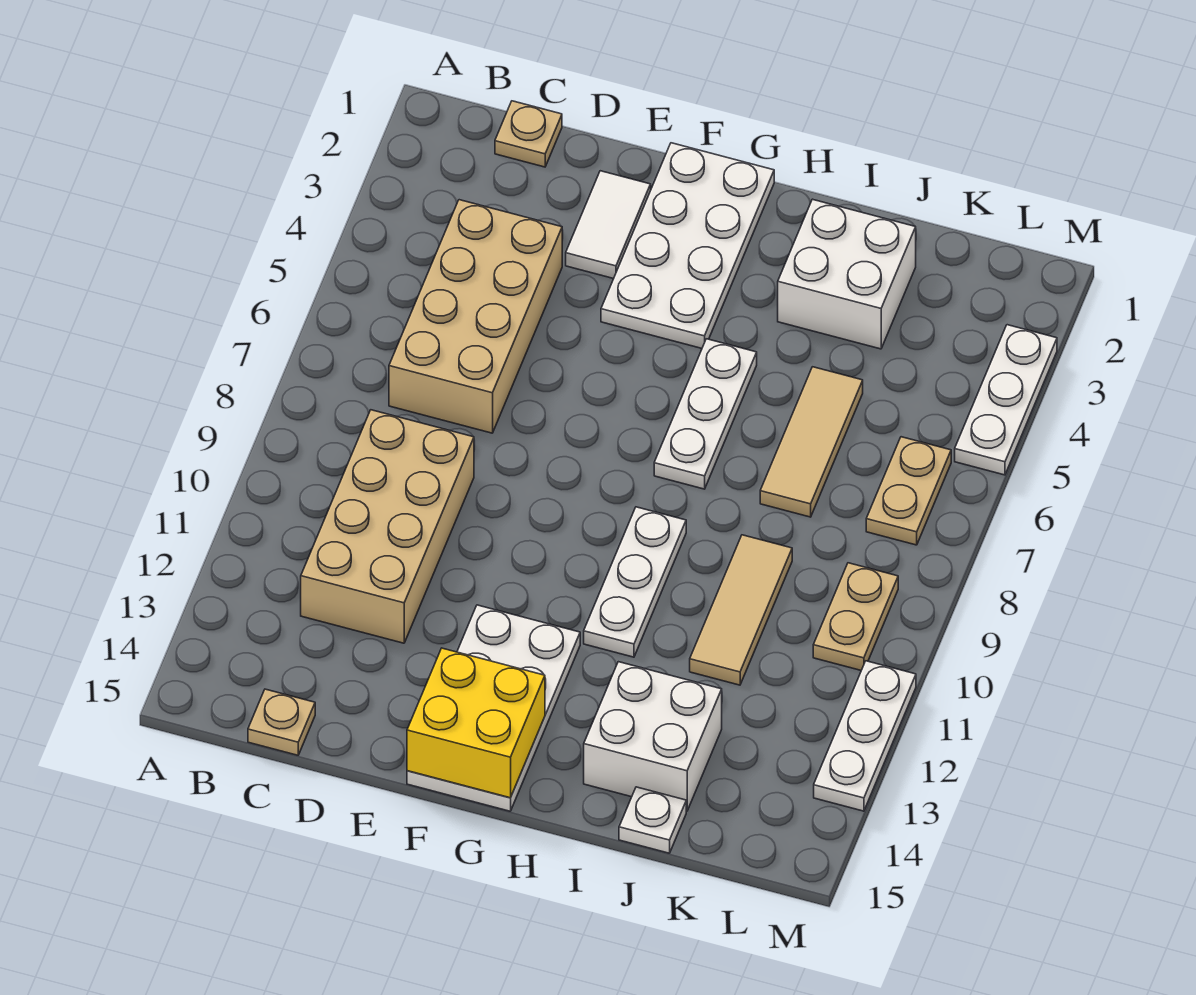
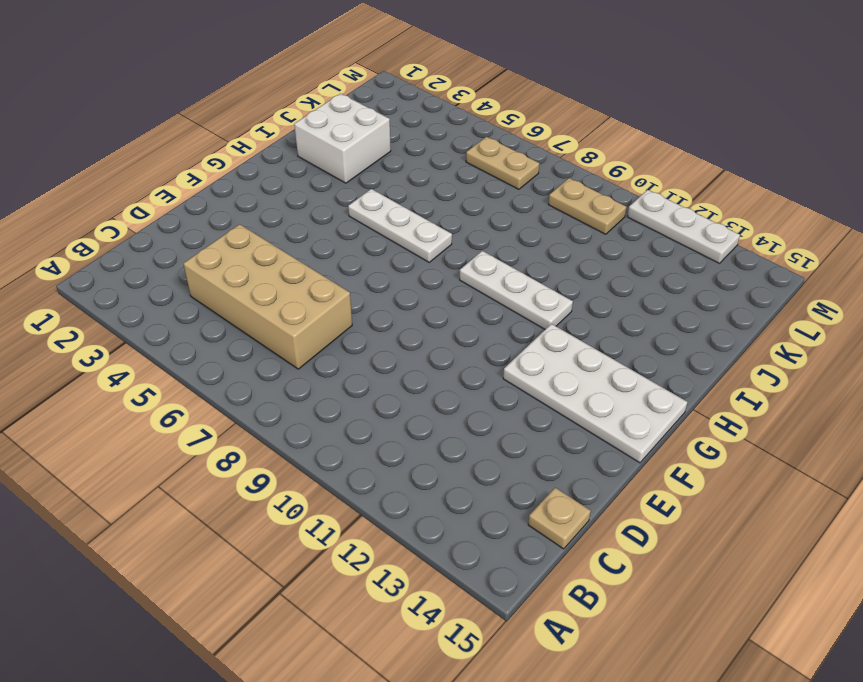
none -> tan plate C1 level 1
none -> tan brick C9:D12 level 1
none -> white tile E2:E3 level 1

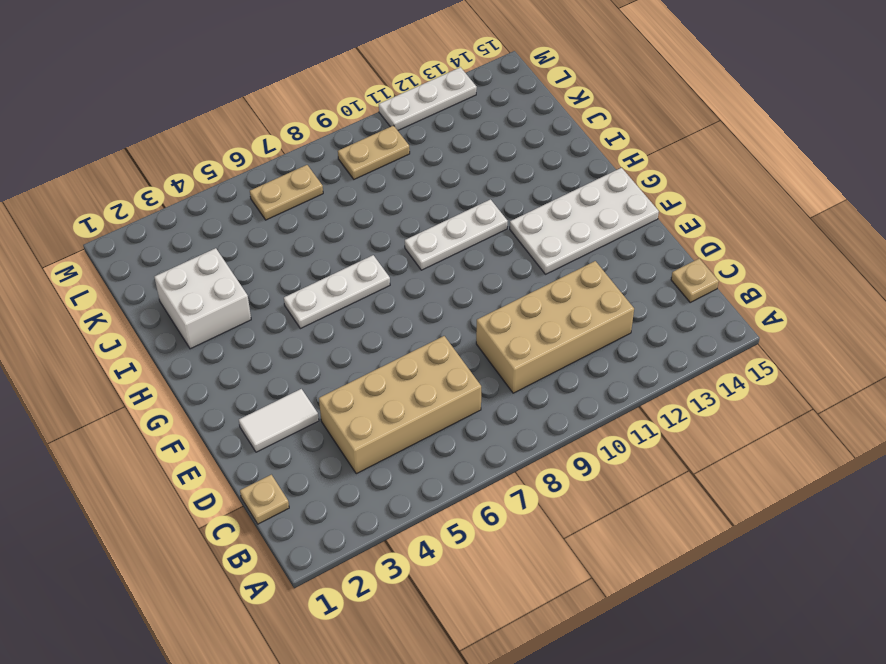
none -> white plate F1:G4 level 1
none -> white brick I13:J14 level 1
none -> tan tile J5:J7 level 1

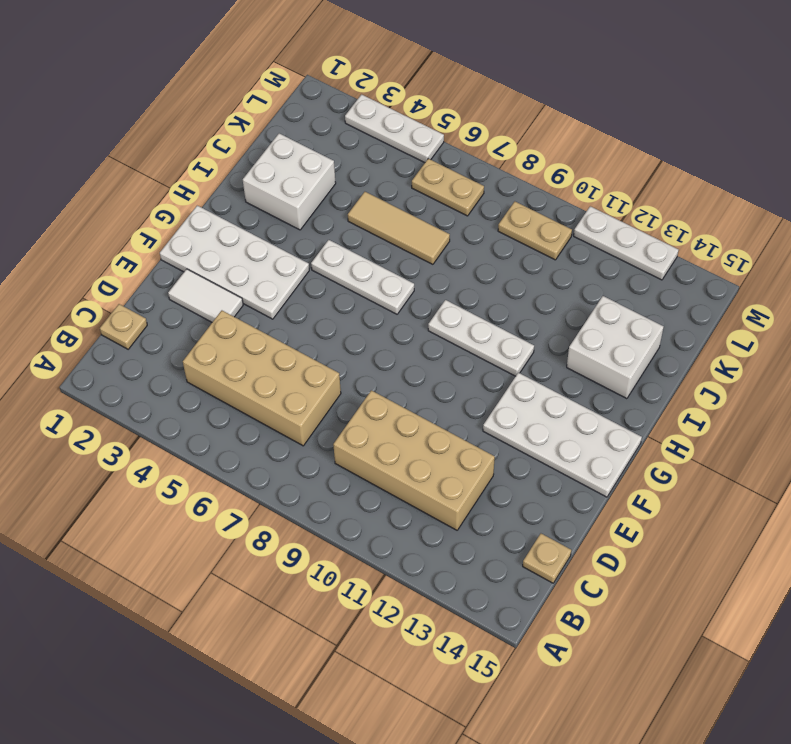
none -> tan tile J9:J11 level 1
none -> white plate J15 level 1
none -> yellow brick F14:G15 level 2

